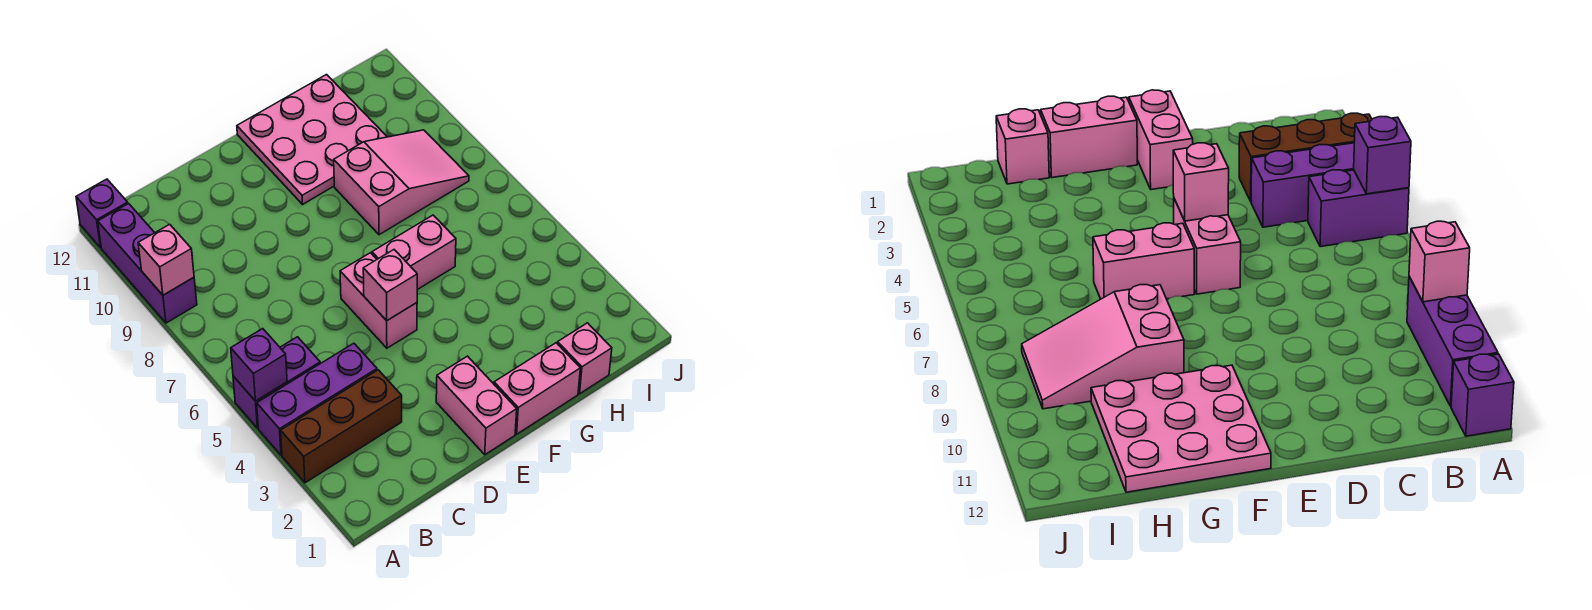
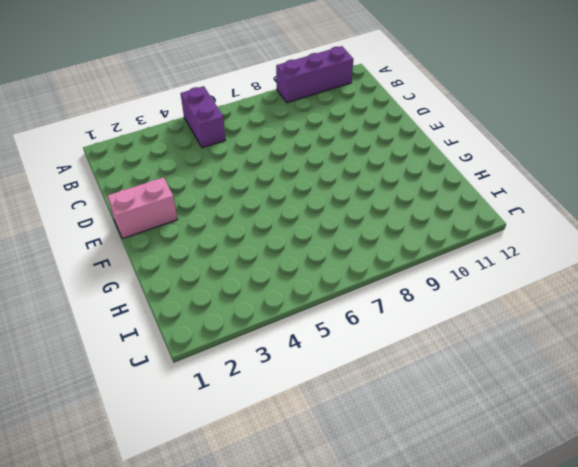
none -> brown brick A3:C3 level 1
none -> purple brick A4:C4 level 1
none -> purple brick A12 level 1

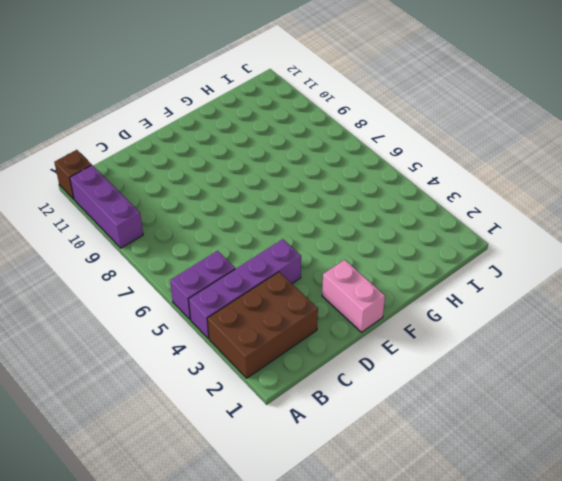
brown brick A2:C3 level 1 -> brown brick A3:C3 level 1
purple brick A4:D4 level 1 -> purple brick A4:C4 level 1
brown brick A12 level 1 -> purple brick A12 level 1
none -> pink brick E5:E6 level 1
none -> pink brick F1:G1 level 1
none -> pink brick F6:G6 level 1

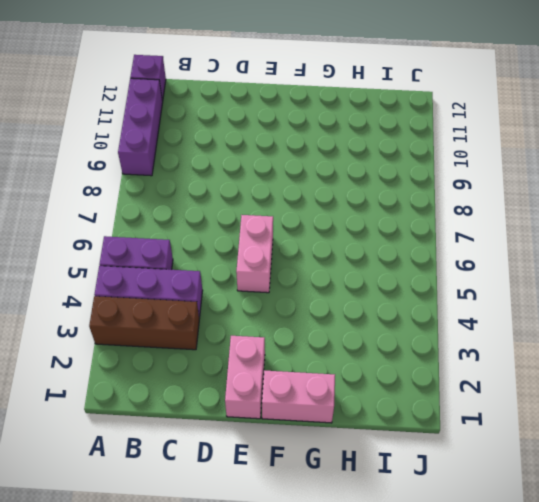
none -> pink brick F6:G6 level 1
none -> pink plate F10:H12 level 1
none -> pink slope G8:I9 level 1 top G

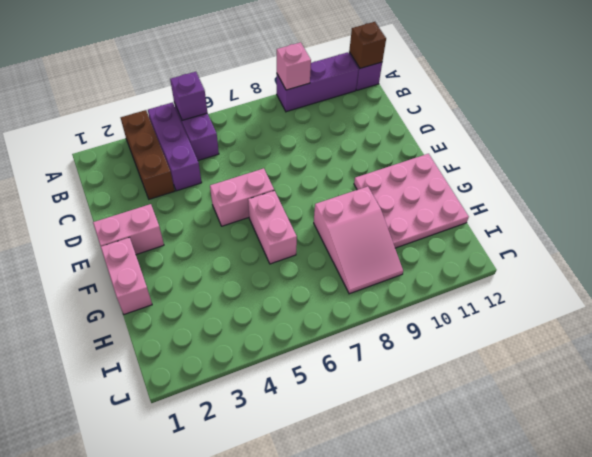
brown brick A12 level 2 -> none
none -> pink brick H1 level 1
none -> pink brick E5 level 2

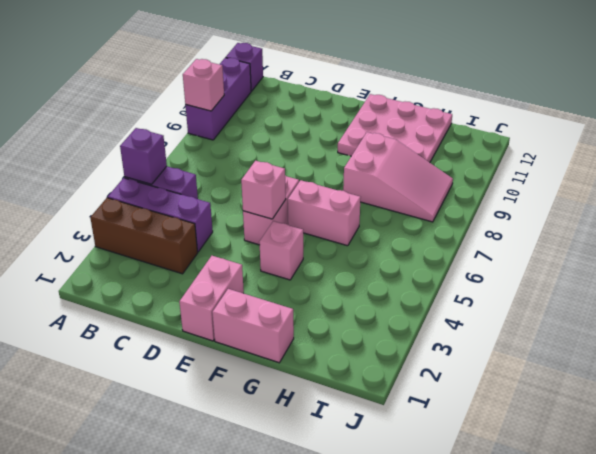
pink brick F4 level 1 -> pink brick H1 level 1

